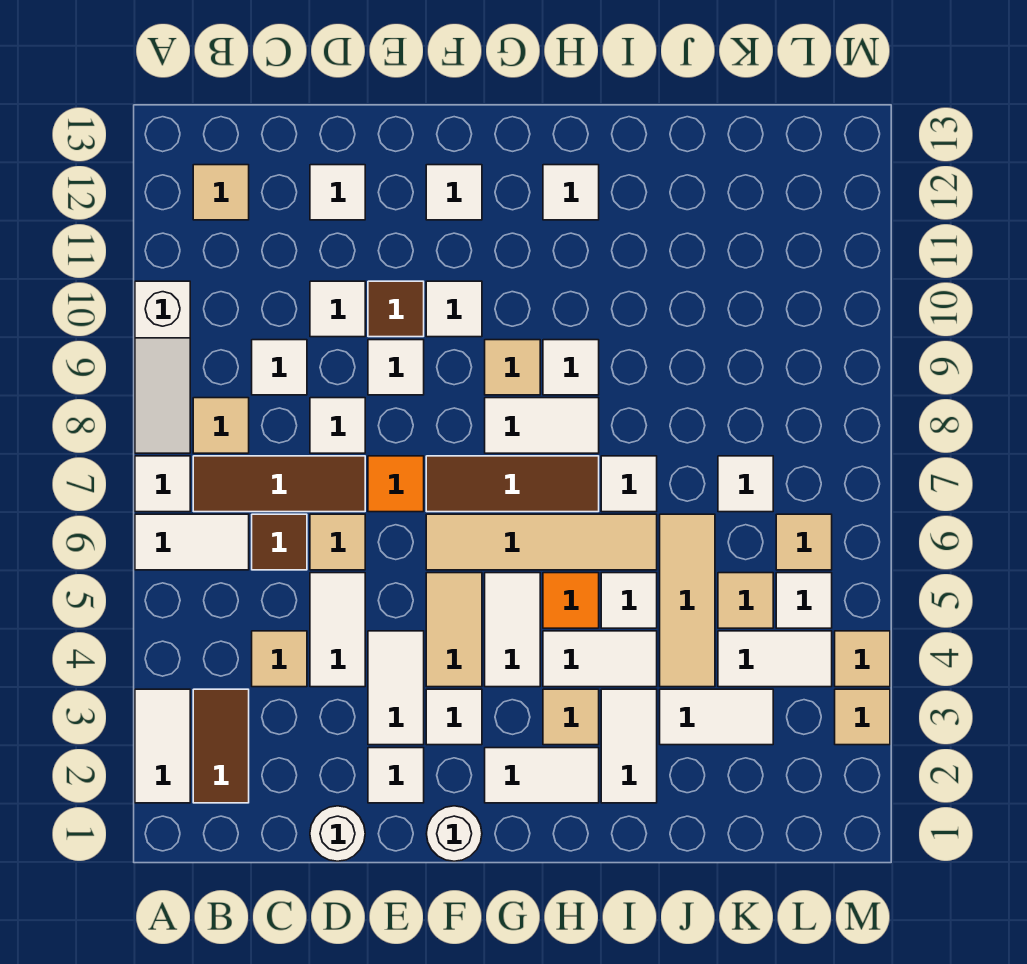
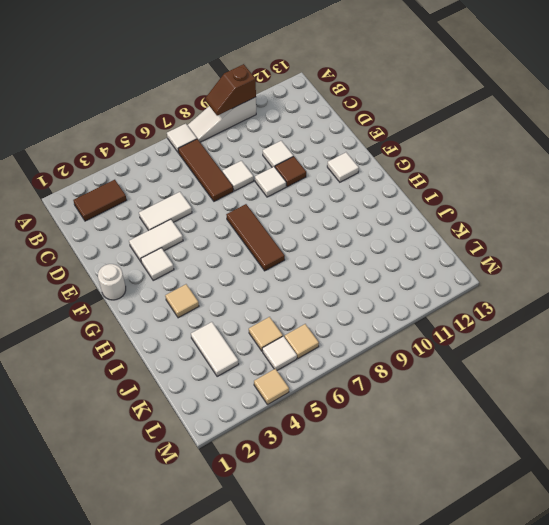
brown slope A9:A10 level 2 top 10 -> none
none -> white tile A2:A3 level 1
none -> white tile A6:B6 level 1
none -> tan tile B8 level 1
none -> tan tile B12 level 1

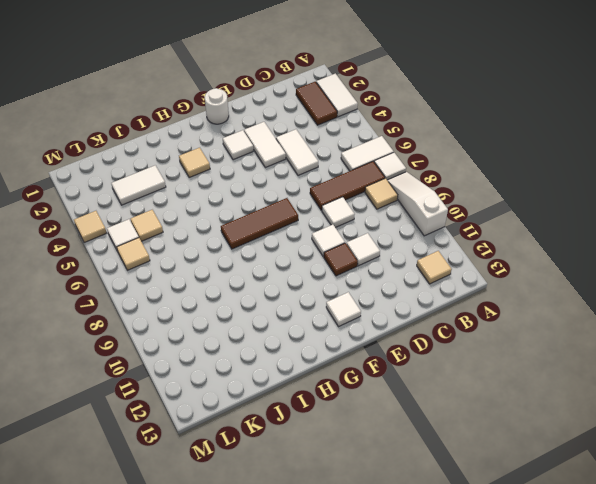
none -> tan tile C4 level 1
none -> brown tile C6 level 1
none -> white tile C9 level 1
none -> white round brick D1 level 1

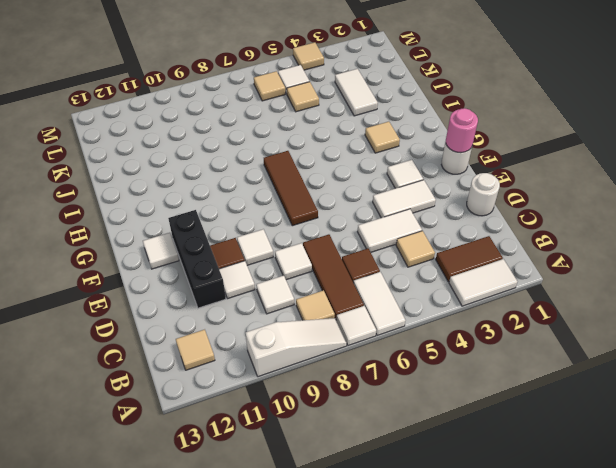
black brick D11:F11 level 1 -> none
pink round brick F1 level 2 -> none
none -> tan tile D6 level 1
none -> white tile D12 level 1
none -> white tile E2 level 1
none -> orange tile E7 level 1

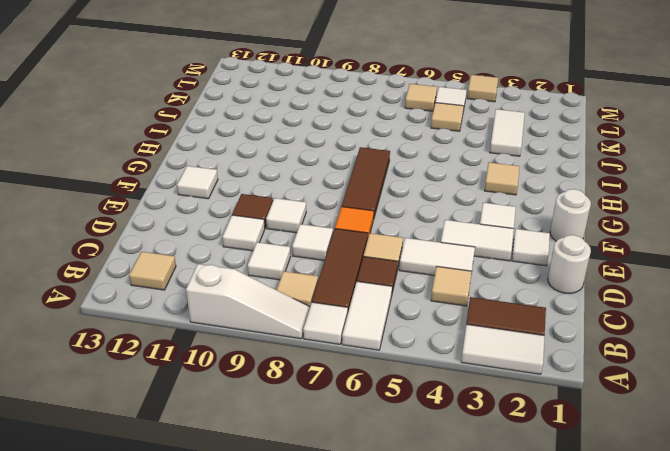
none -> white tile D12 level 1
none -> tan tile F4:F5 level 1
none -> tan tile F6:I6 level 1
none -> white tile F10 level 1

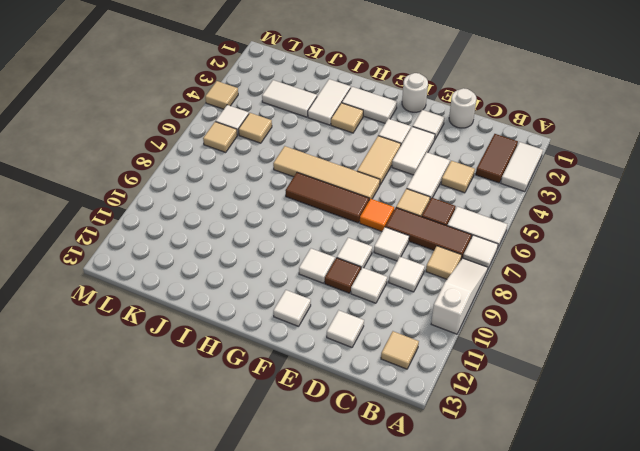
none -> white tile G4:G5 level 1
none -> white tile G8:H8 level 1
none -> tan tile G9 level 1
none -> white tile H4:I4 level 1

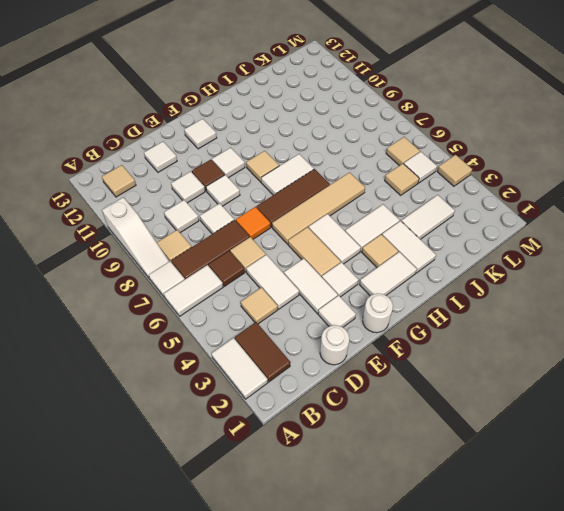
none -> orange tile H5 level 1
none -> white tile H9 level 1
none -> white tile H12 level 1
none -> white tile I5 level 1

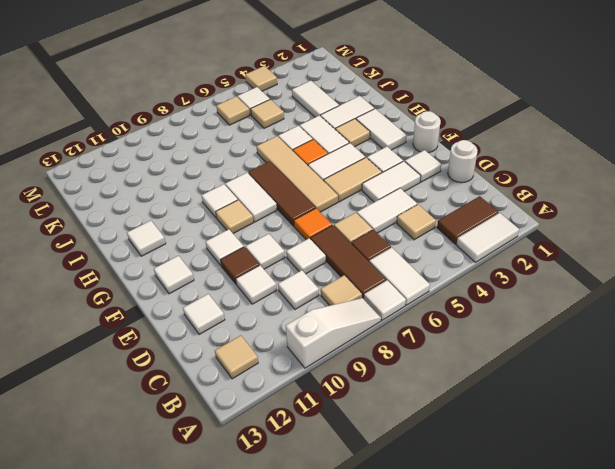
none -> white tile I7 level 1
none -> tan tile J4:J6 level 1
none -> white tile K4:L4 level 1
none -> white tile K7 level 1

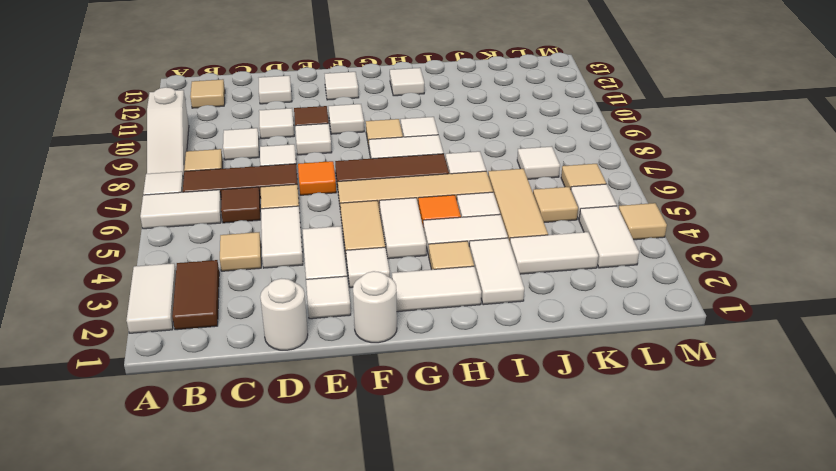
white tile L3:L4 level 1 -> white tile K4:L4 level 1
none -> tan tile M3 level 1

